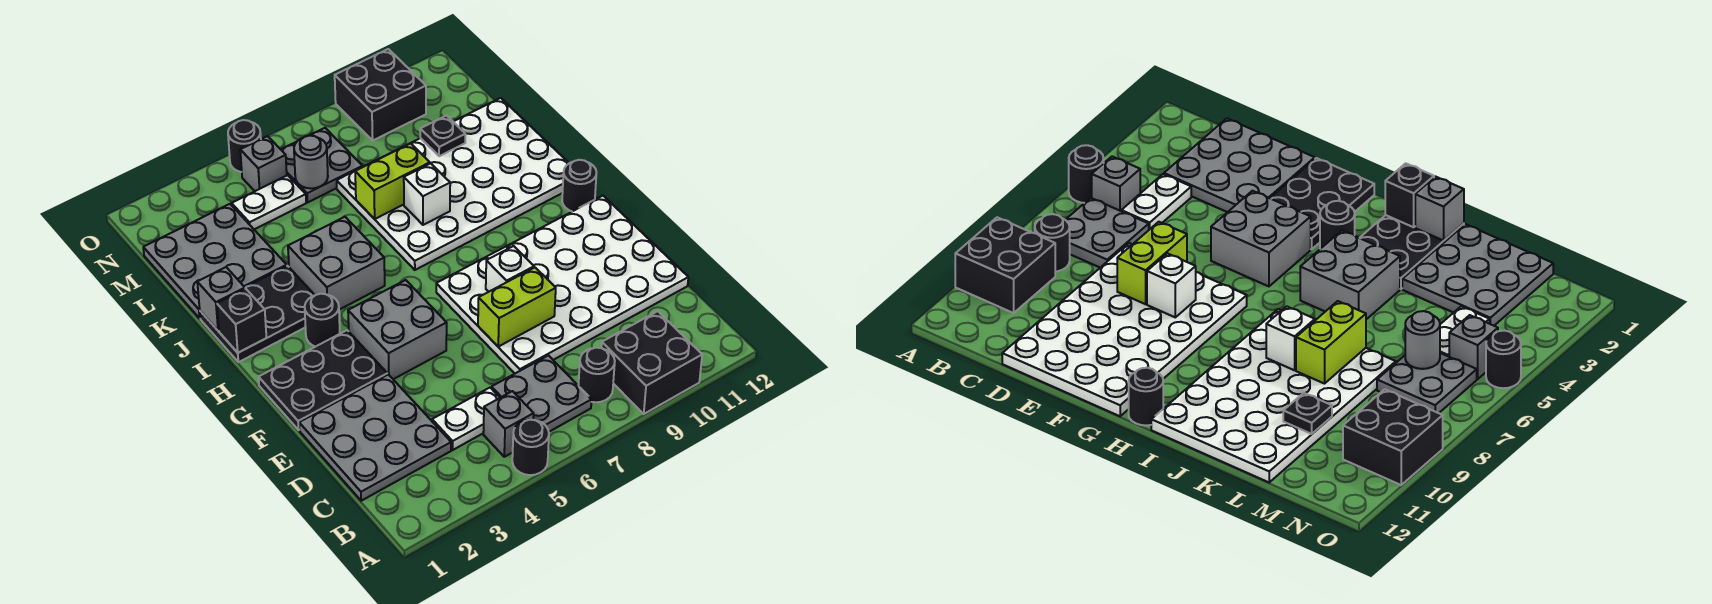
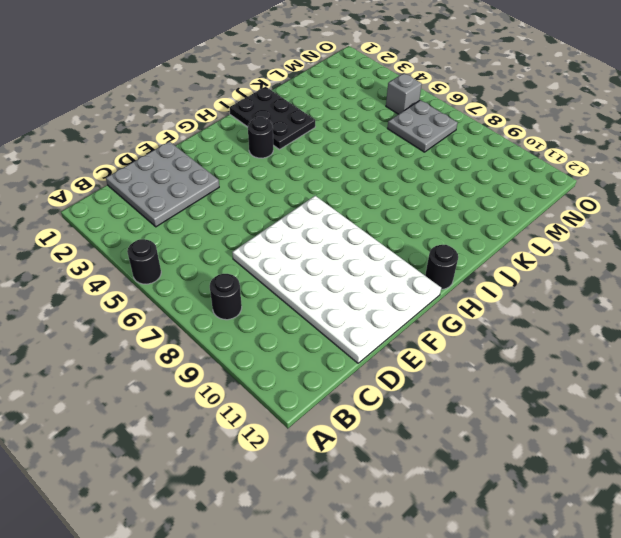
none -> black brick A9:B10 level 1
none -> grey brick B5 level 1
none -> grey plate B6:C7 level 1

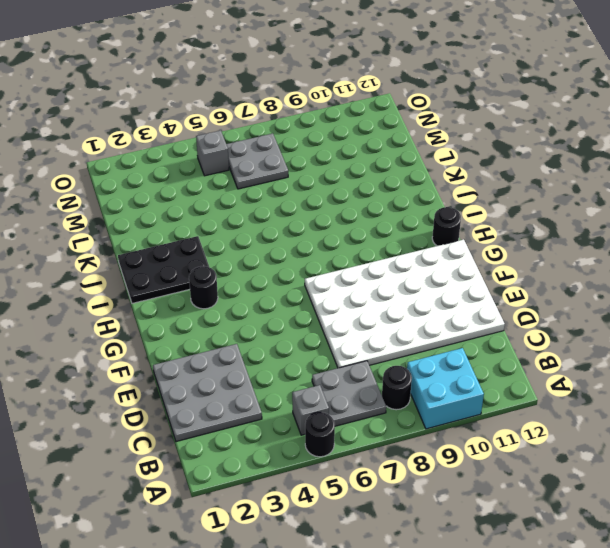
cyan brick A9:B10 level 1 -> black brick A9:B10 level 1
none -> white plate C4:C5 level 1
none -> black plate F1:G3 level 1
none -> grey brick F4:G5 level 1

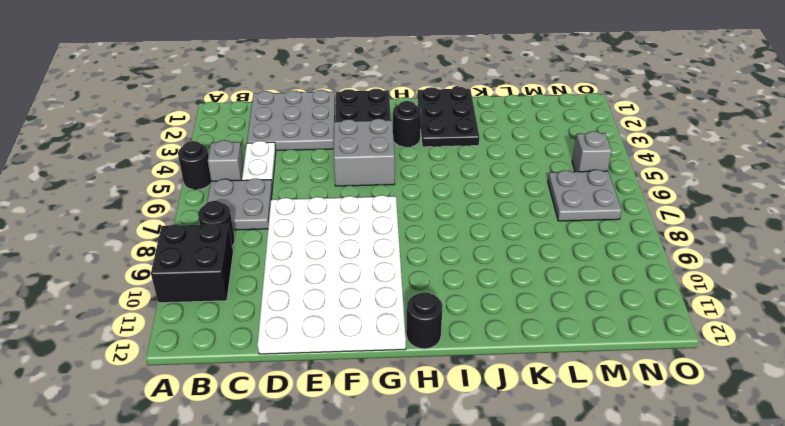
none -> grey brick I4:J5 level 1
none -> white plate I7:L12 level 1
none -> grey plate K1:M3 level 1

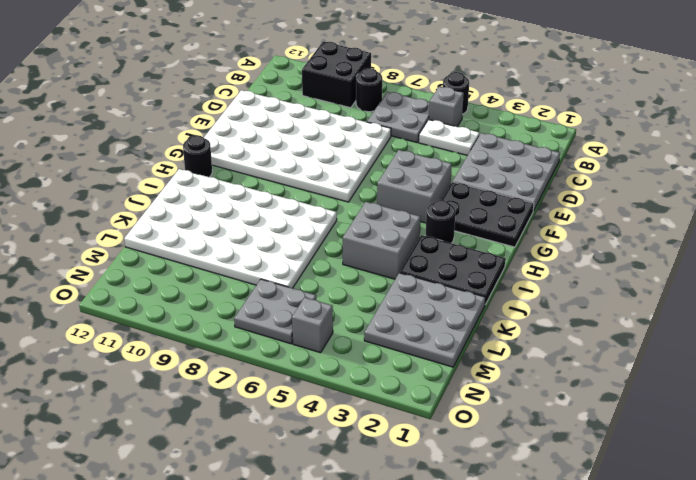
none -> white plate M4:M5 level 1
none -> black brick N9:O10 level 1
none -> black round brick O5 level 1

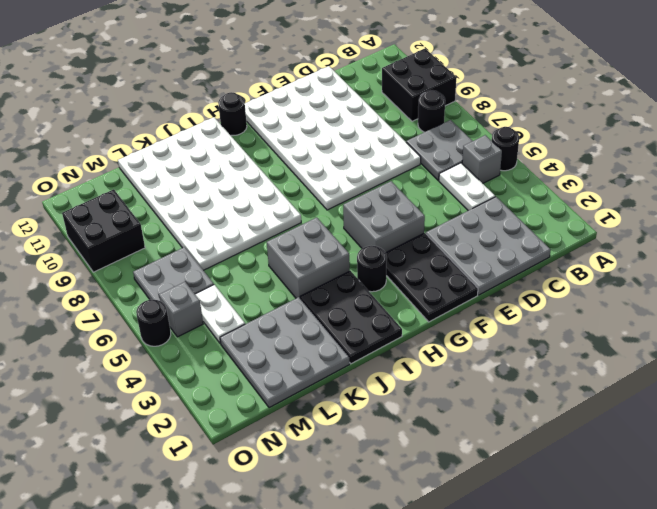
none -> lime brick E7:E8 level 2
none -> white brick F8 level 2
none -> black brick I1 level 2

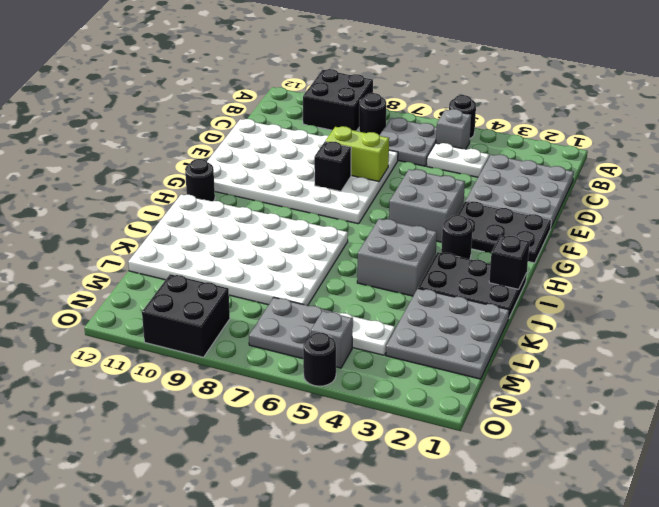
black brick F8 level 2 -> white brick F8 level 2
none -> grey brick J1 level 2
none -> white brick J8 level 2
none -> lime brick K7:K8 level 2

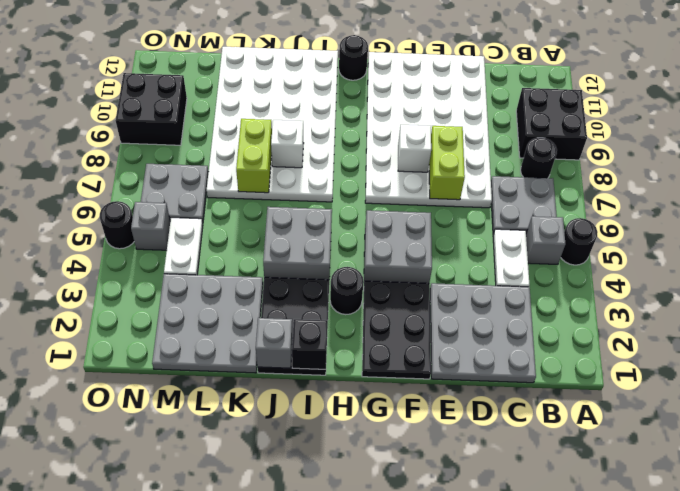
none -> black plate L10 level 2
none -> grey round brick M6 level 2

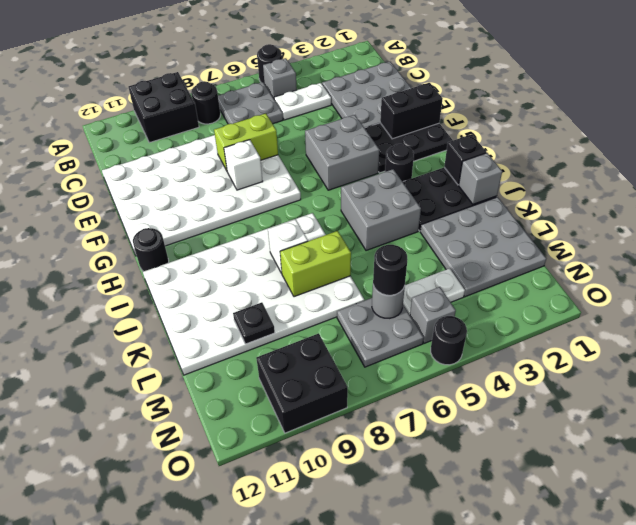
black brick F1:F2 level 2 -> none
black round brick M6 level 3 -> none

